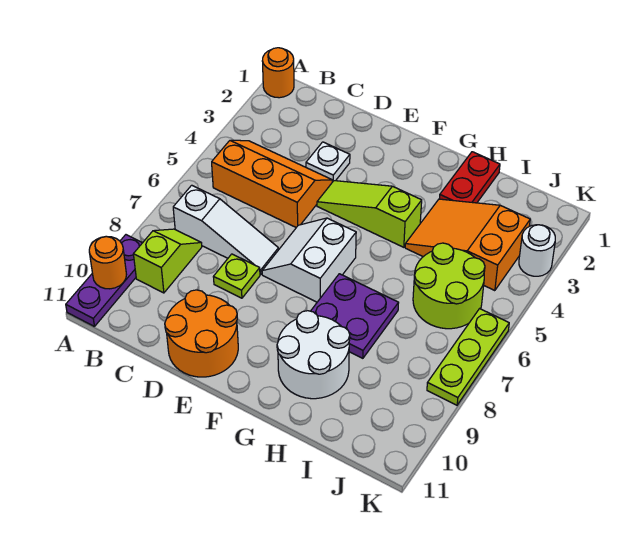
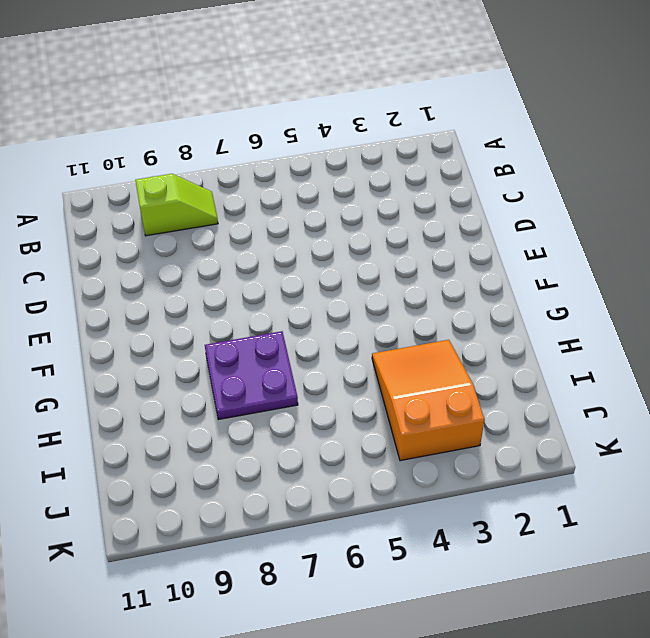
none -> orange round brick A1 level 1
none -> purple plate A9:A11 level 1
none -> orange slope B4:D5 level 1 top 5

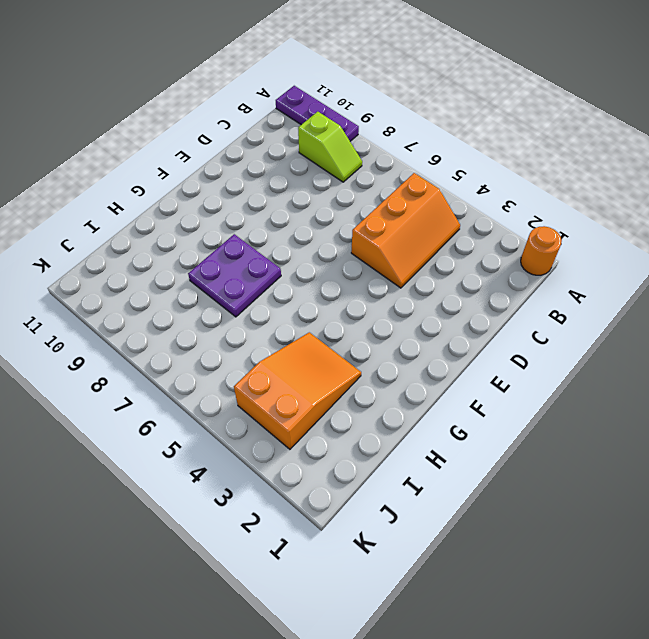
none -> white slope B7:D7 level 1 top B
none -> white plate D3 level 1
none -> lime plate D8 level 1

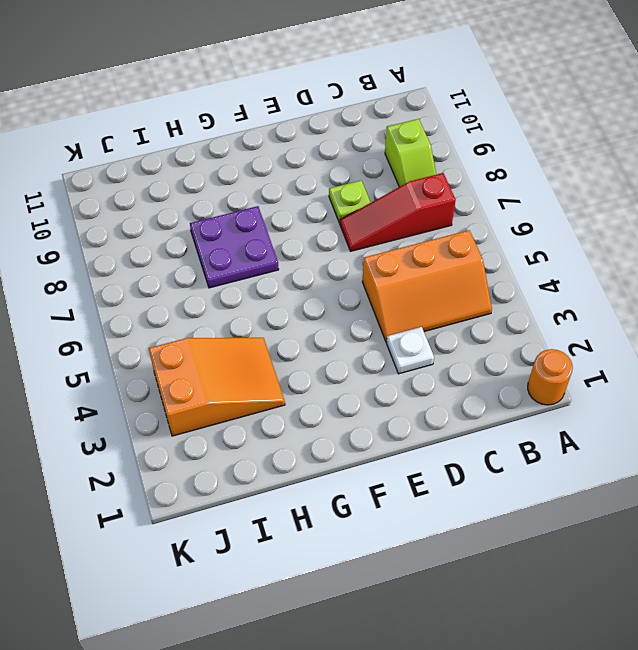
red slope B7:D7 level 1 top B -> white slope B7:D7 level 1 top B
none -> purple plate A9:A11 level 1
none -> orange round brick D10:E11 level 1
none -> lime slope E4:G4 level 1 top G

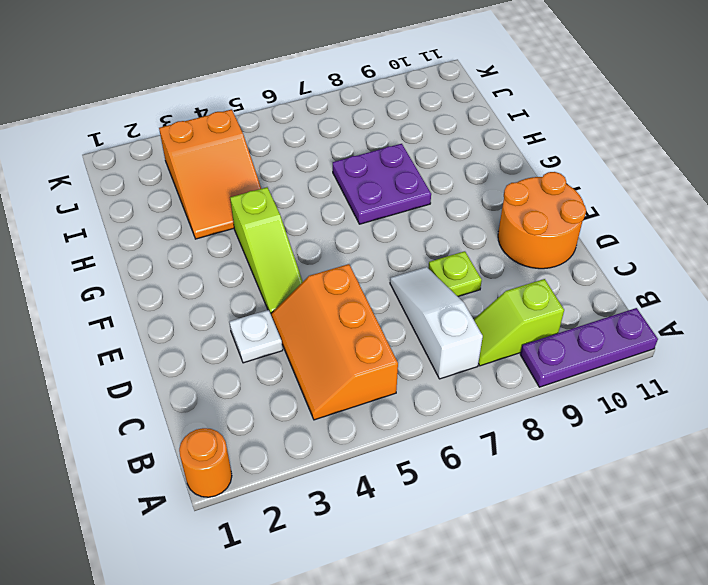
none -> white slope E6:F7 level 1 top F
none -> white round brick G9:H10 level 1
none -> red plate H1:H2 level 1

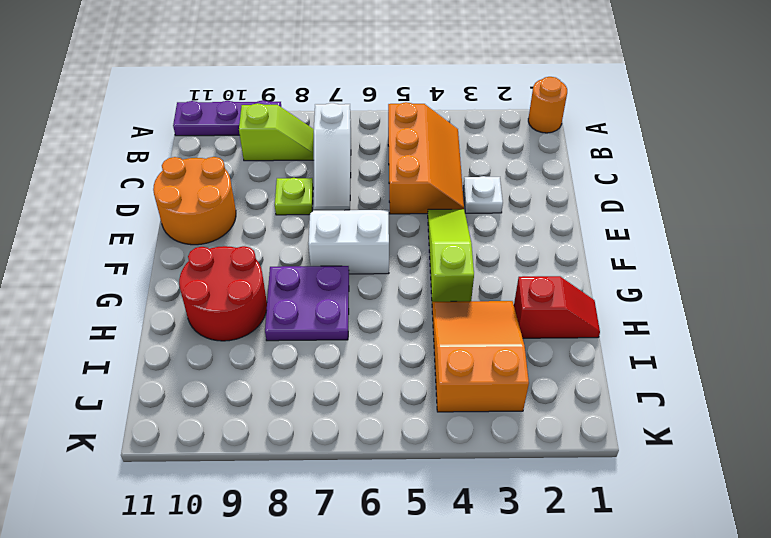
red round brick G9:H10 level 1 -> white round brick G9:H10 level 1
red slope H1:H2 level 1 top 2 -> red plate H1:H2 level 1
none -> lime round brick I5:J6 level 1
none -> white round brick K3 level 1
none -> lime plate K6:K8 level 1

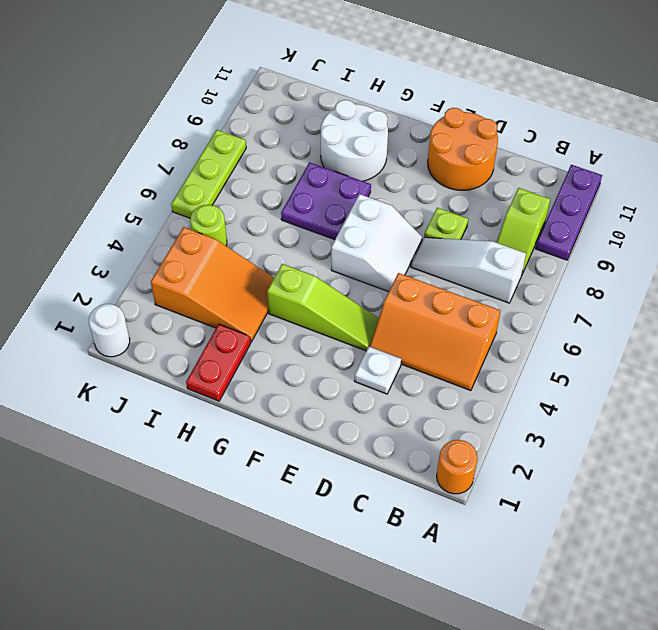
lime round brick J5 level 1 -> lime round brick I5:J6 level 1
white round brick K1 level 1 -> white round brick K3 level 1
none -> orange round brick A10 level 2

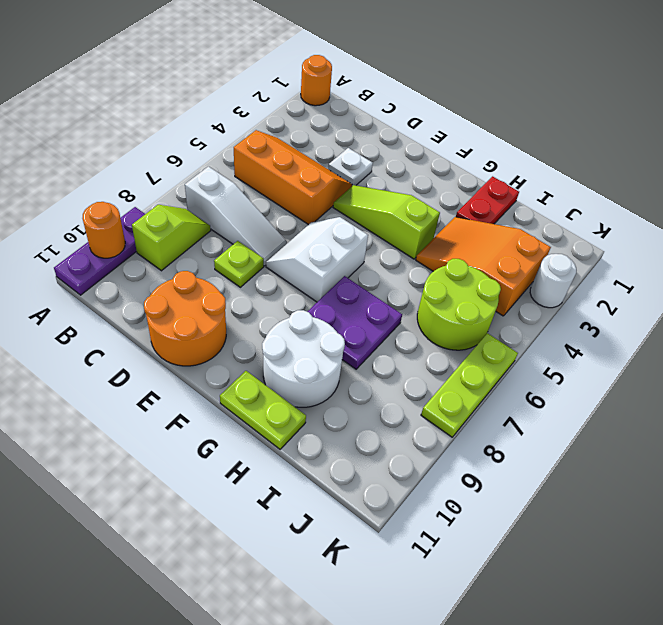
lime plate G11:H11 level 1 -> none

